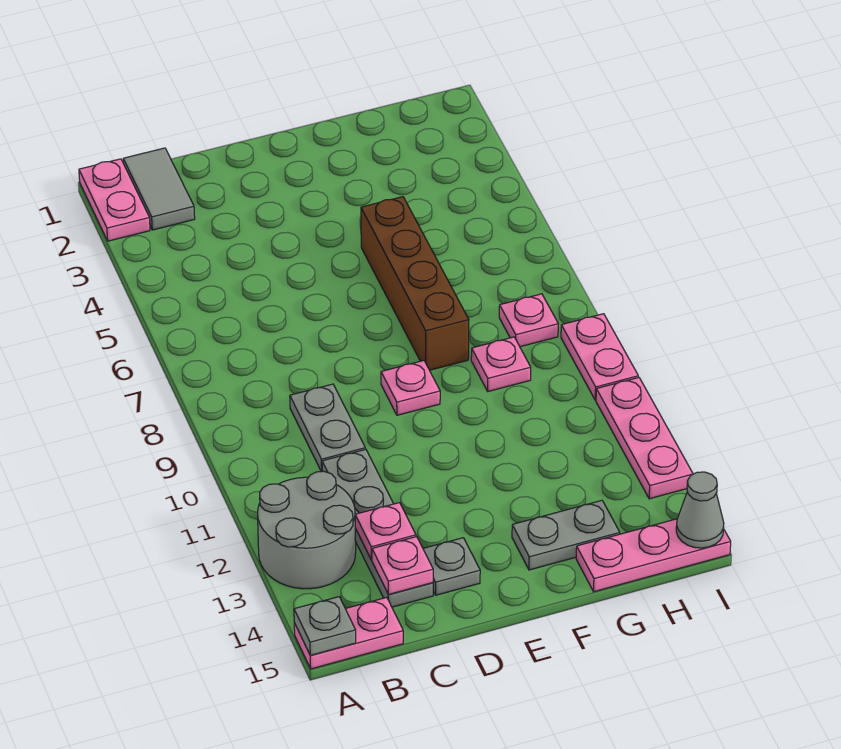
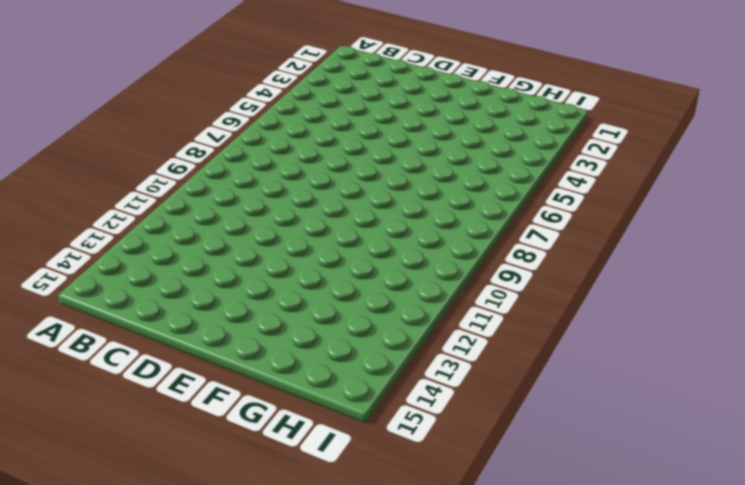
none -> pink plate A1:A2 level 1
none -> grey round brick A12:B13 level 1
none -> pink plate A15:B15 level 1

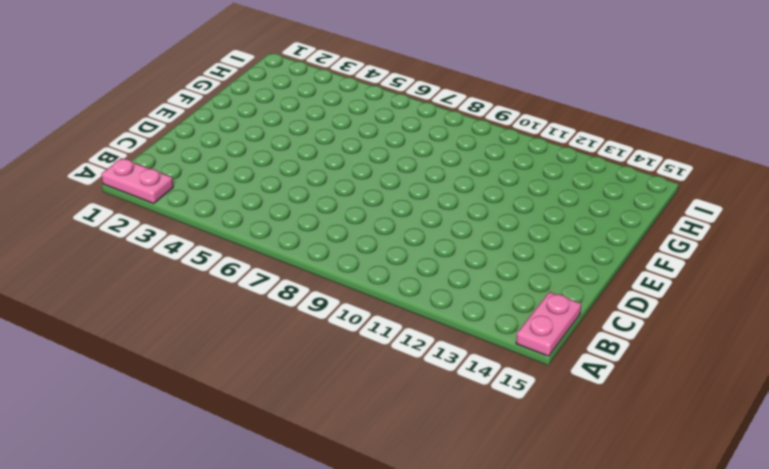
none -> grey round brick A12:B13 level 1
none -> grey tile B1:B2 level 1
none -> grey plate C9:C10 level 1

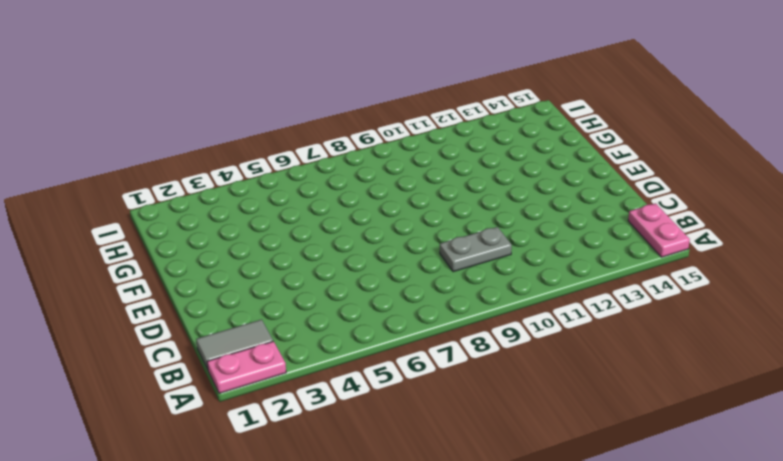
none -> grey round brick A12:B13 level 1
none -> grey plate C11:C14 level 1
none -> grey plate D14 level 1

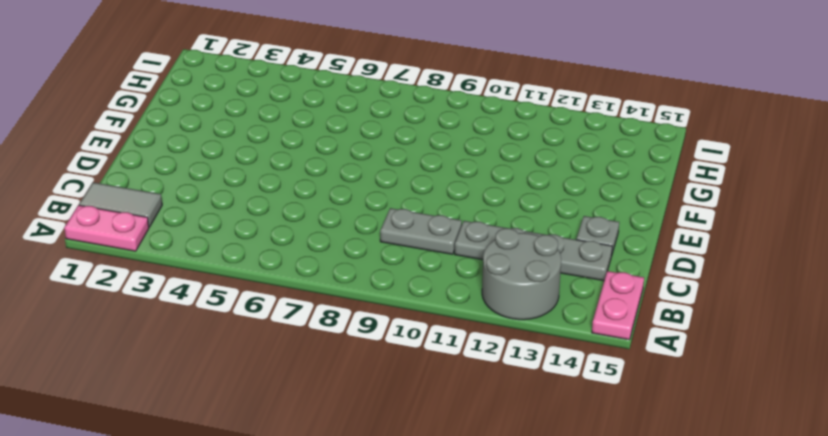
none -> pink plate E9 level 1
none -> brown brick F5:F8 level 1
none -> grey plate F14:G14 level 1

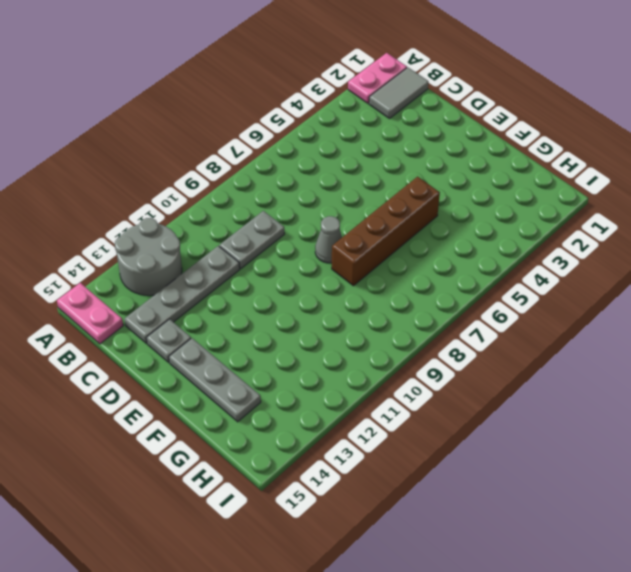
grey cone E8 level 1 -> grey cone I15 level 2
grey plate E14:G14 level 1 -> grey plate F14:G14 level 1
none -> pink plate E9 level 1
none -> pink plate G9 level 1
none -> pink plate G15:I15 level 1

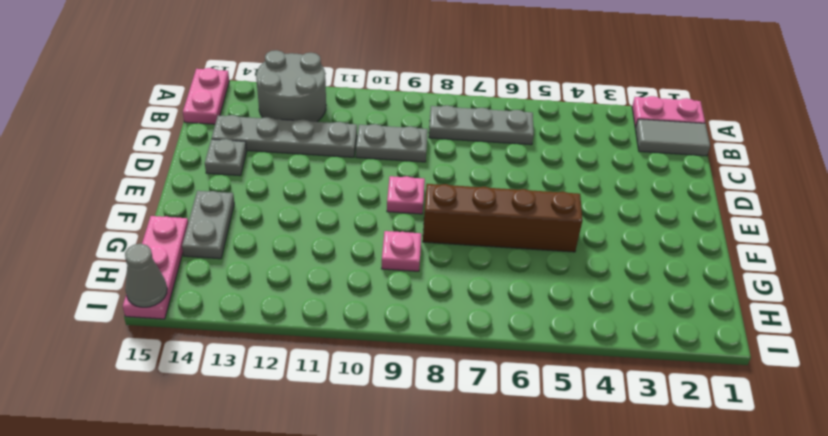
grey plate B6:B8 level 1 -> none
none -> pink plate H8 level 1
none -> pink plate I9:I10 level 1
none -> pink plate I11:I13 level 1

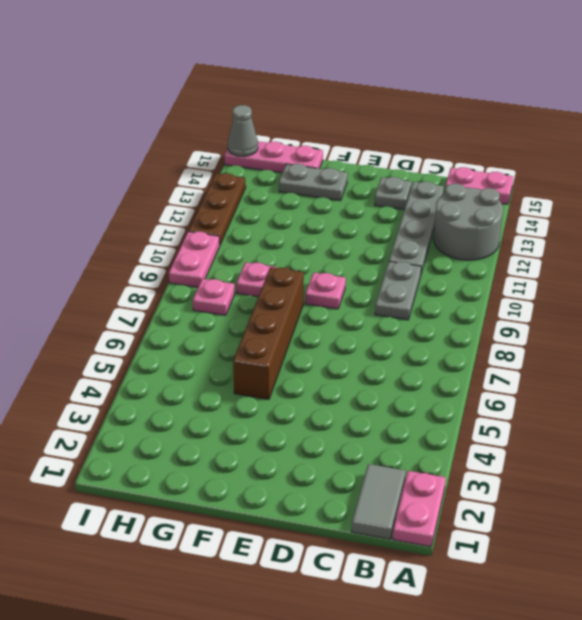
brown plate I11:I13 level 1 -> pink plate I11:I13 level 1
none -> grey plate A15 level 2
none -> pink plate C13 level 2
none -> pink plate C14 level 2

